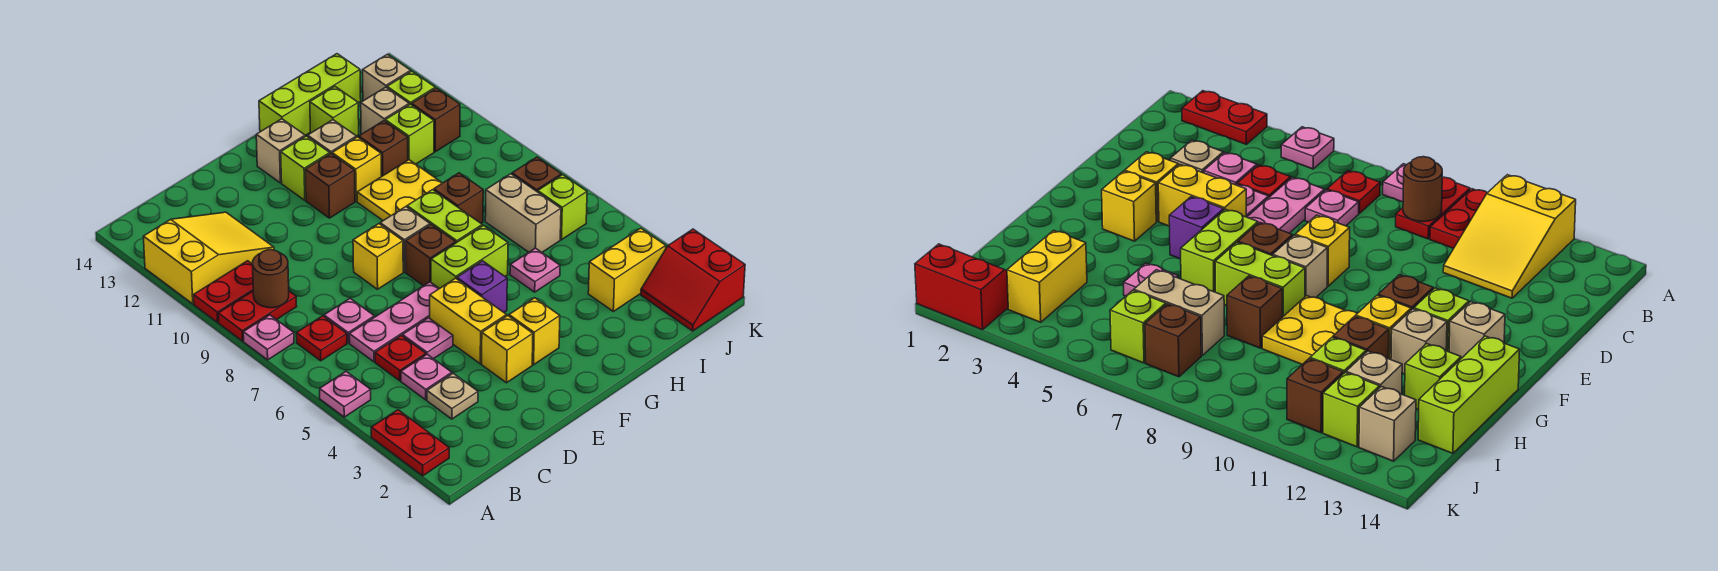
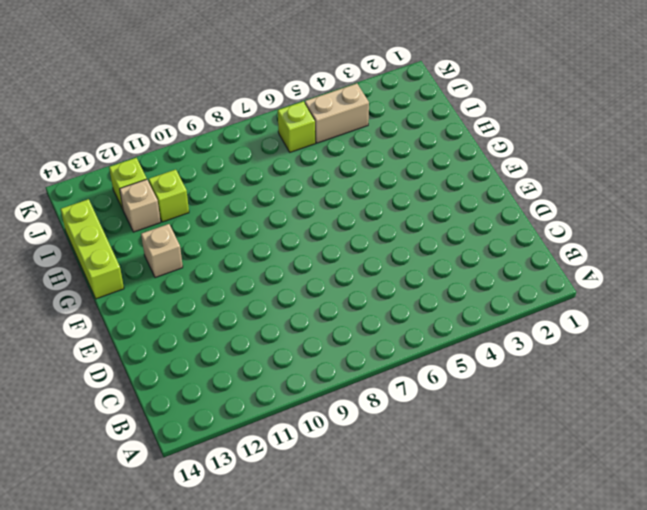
tan brick J4:J5 level 1 -> tan brick I6:I7 level 1
none -> red plate A2:A3 level 1
none -> pink plate A5 level 1
none -> pink plate A8 level 1
none -> red plate A9:B9 level 1

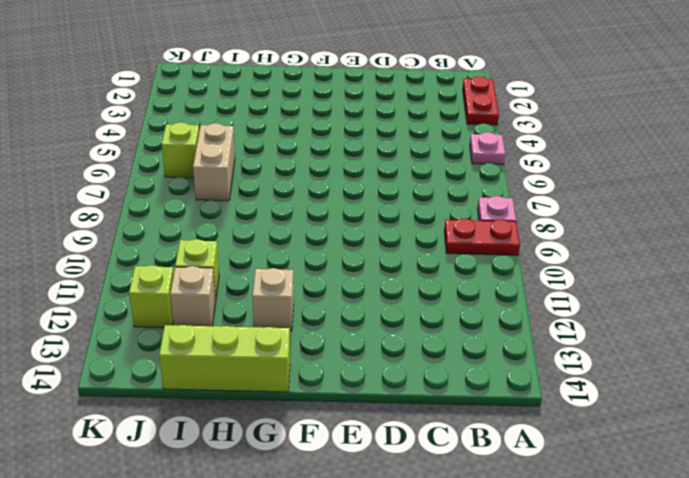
none -> red plate A10:B10 level 1
none -> yellow slope A11:C12 level 1 top A
none -> red plate B7 level 1
none -> tan plate C3 level 1

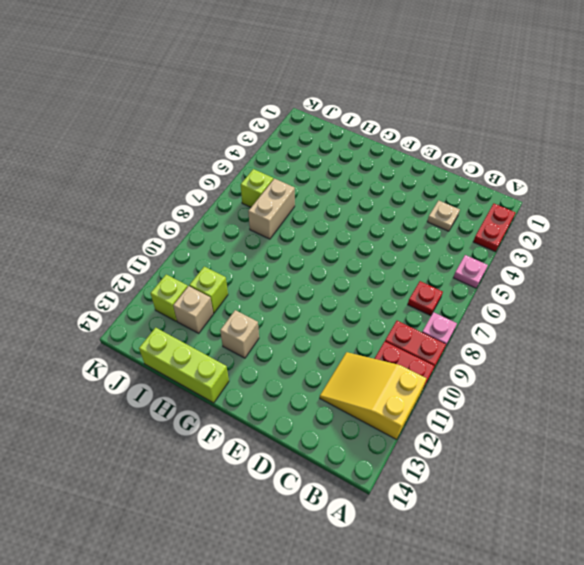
none -> pink plate C4 level 1
none -> red plate C5 level 1
none -> pink plate C6:E6 level 1
none -> pink plate C7 level 1

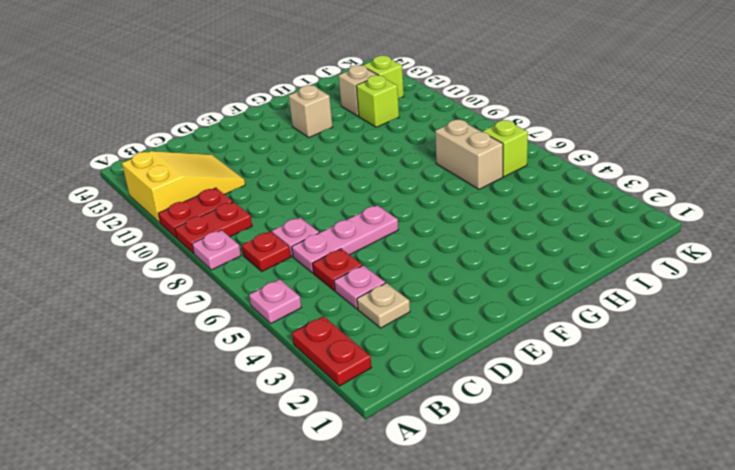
none -> pink plate D5 level 1
none -> yellow brick E3 level 1
none -> yellow brick E4:E5 level 1
none -> yellow brick E8 level 1

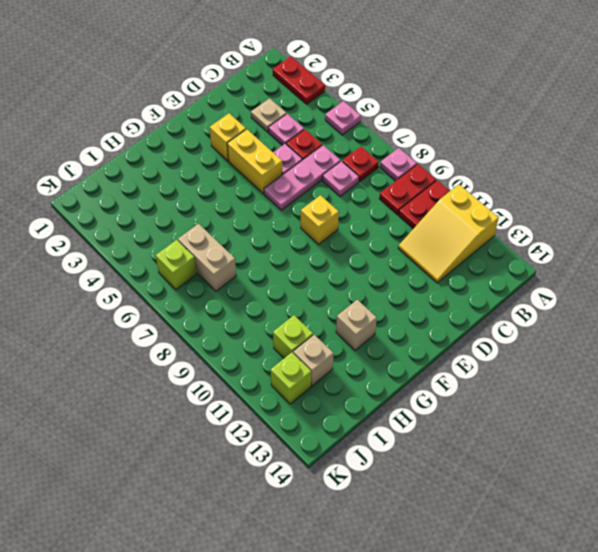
none -> yellow brick F3 level 1
none -> purple brick F5 level 1
none -> lime brick F6:G6 level 1
none -> brown brick F7 level 1

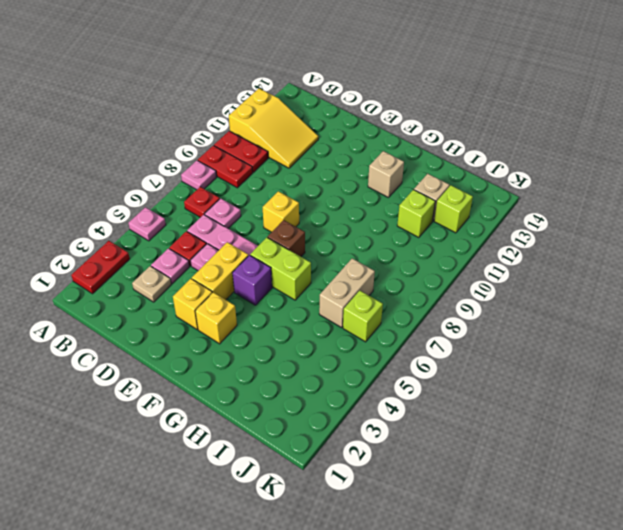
none -> tan brick F8 level 1
none -> brown brick F11 level 1
none -> lime brick F12 level 1
none -> tan brick F13 level 1

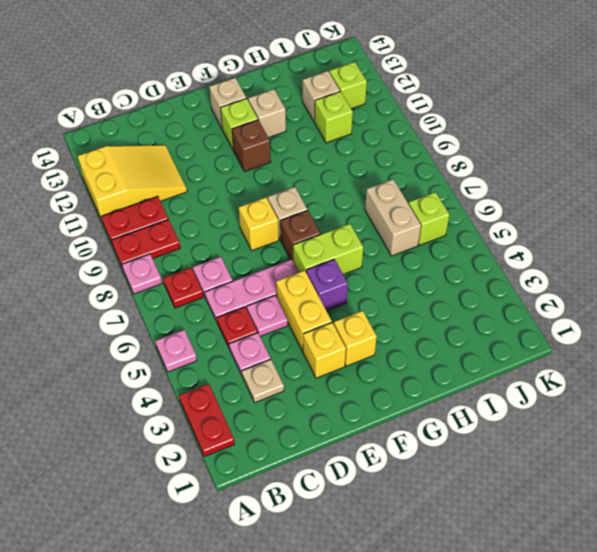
none -> lime brick G7:G8 level 1
none -> yellow plate G9:H10 level 1
none -> yellow brick G11 level 1
none -> lime brick G14:I14 level 1

